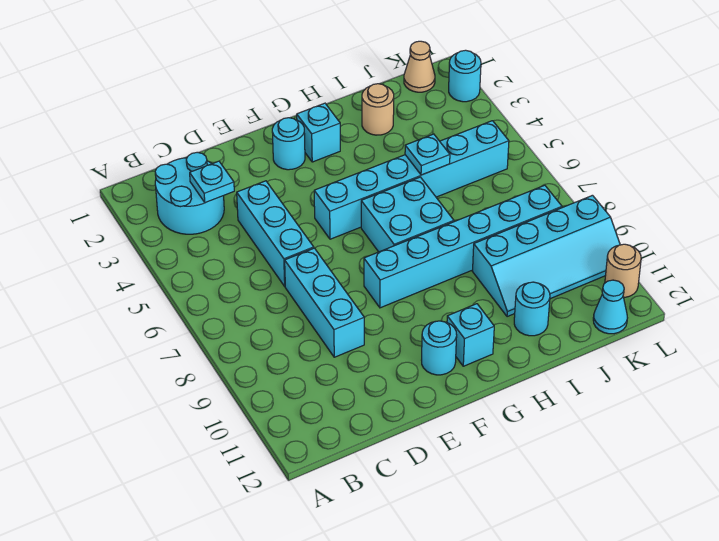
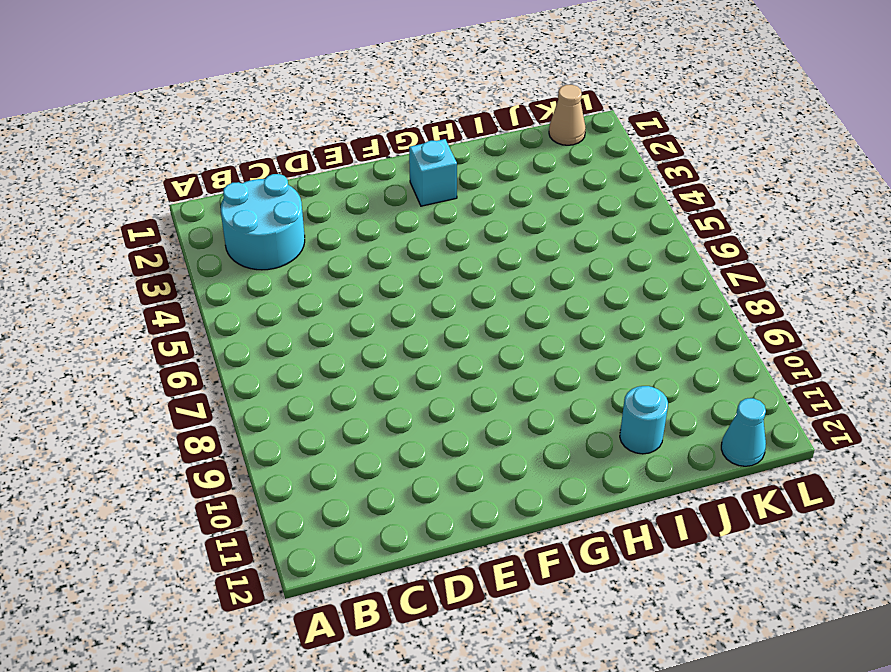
none -> cyan brick D4:D6 level 1
none -> cyan brick D7:D9 level 1
none -> cyan round brick F2 level 1

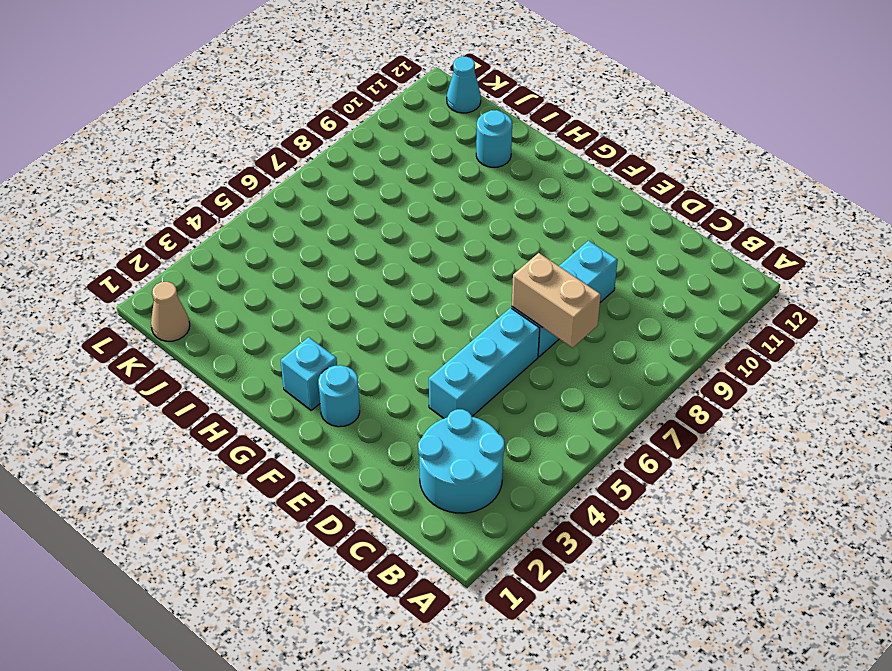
tan brick C7:D7 level 2 -> none
none -> cyan brick F5:K5 level 1
none -> cyan brick F8:K8 level 1
none -> cyan round brick F11 level 1

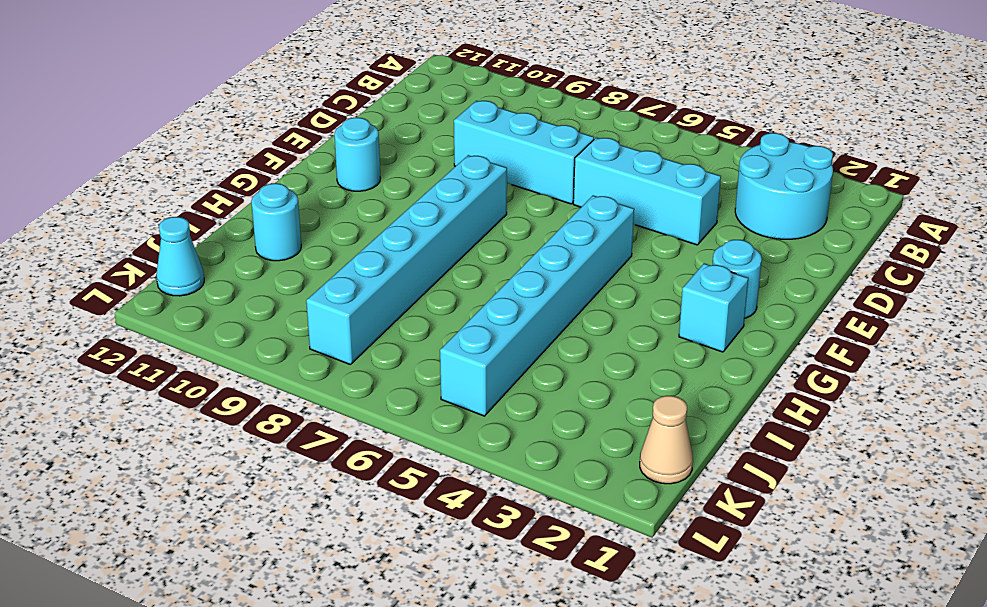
none -> cyan brick G6:H7 level 1
none -> cyan brick G11 level 1
none -> tan round brick I2 level 1

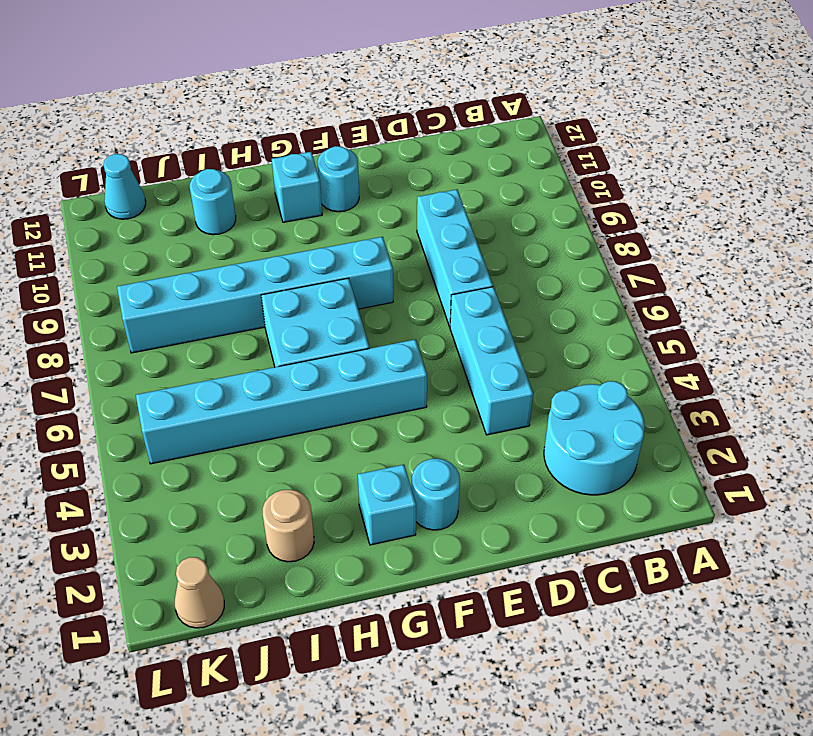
none -> cyan slope I9:L10 level 1 top 9
none -> cyan round brick L2 level 1
none -> tan round brick L11 level 1

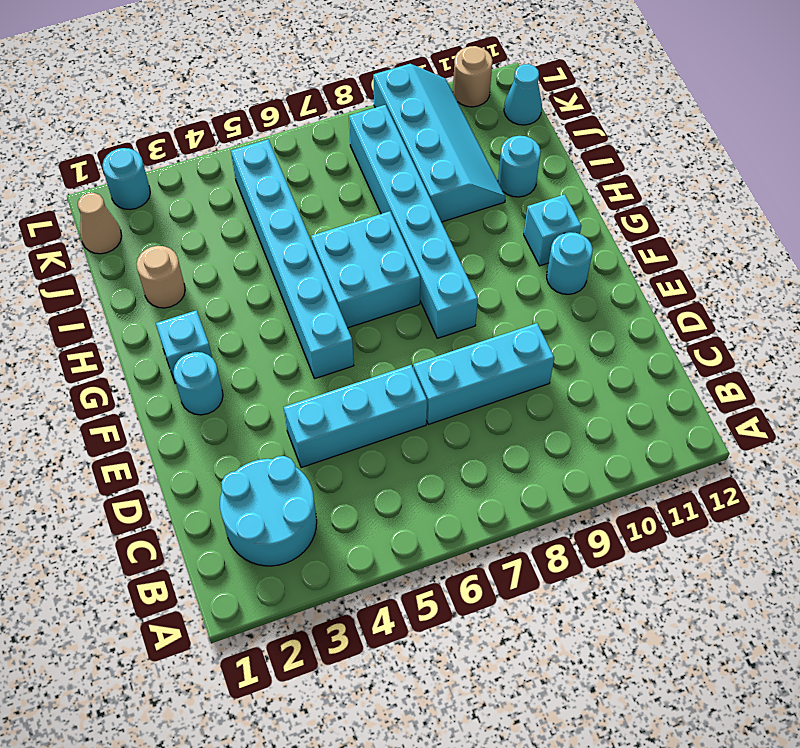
none -> cyan plate C3 level 2
none -> cyan plate I5 level 2

